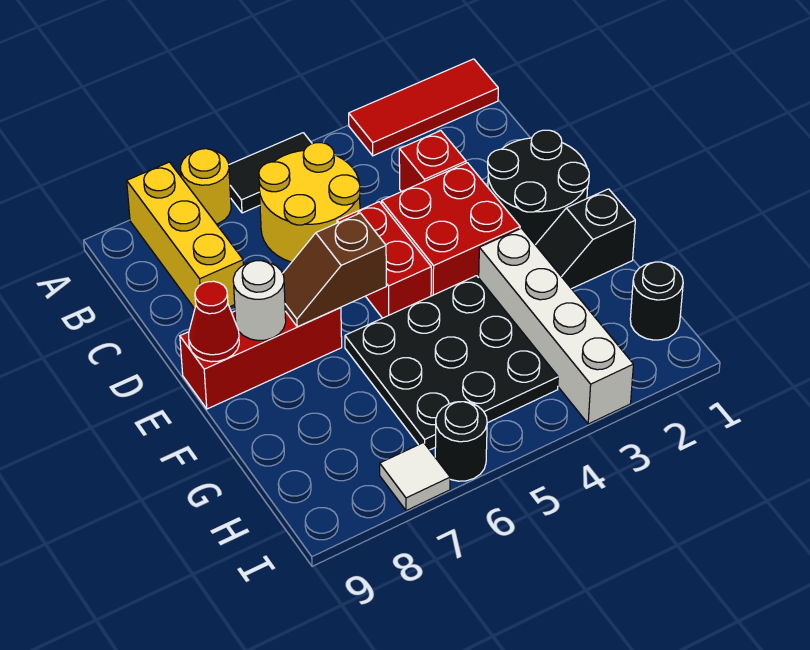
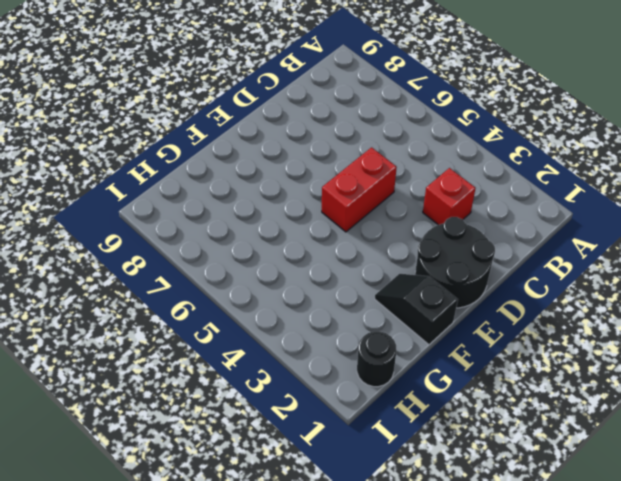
none -> red tile A1:A3 level 1
none -> black tile A5:A6 level 1
none -> yellow round brick A7 level 1

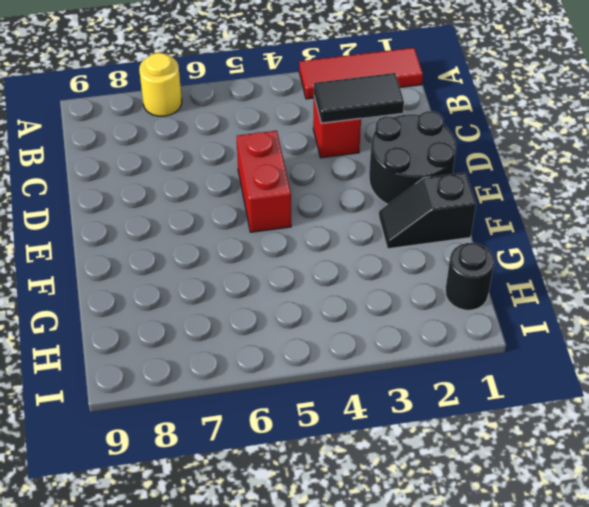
black tile C2:C3 level 2 -> black tile A5:A6 level 1
none -> yellow brick A8:C8 level 1
none -> yellow round brick B5:C6 level 1
none -> red brick D3:E4 level 1

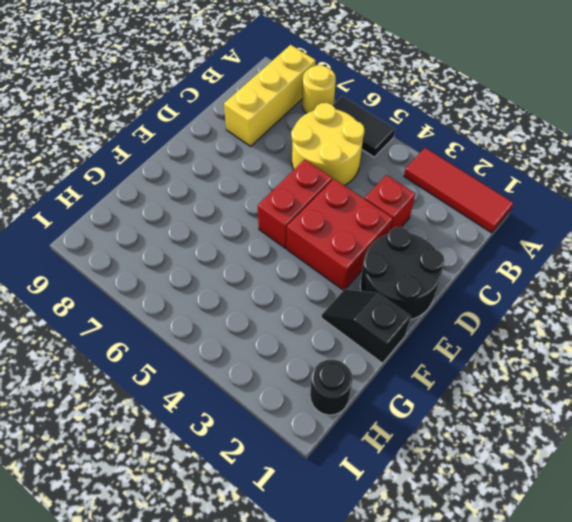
none -> red brick E7:E9 level 1
none -> white brick F3:I3 level 1
none -> black plate F4:H6 level 1

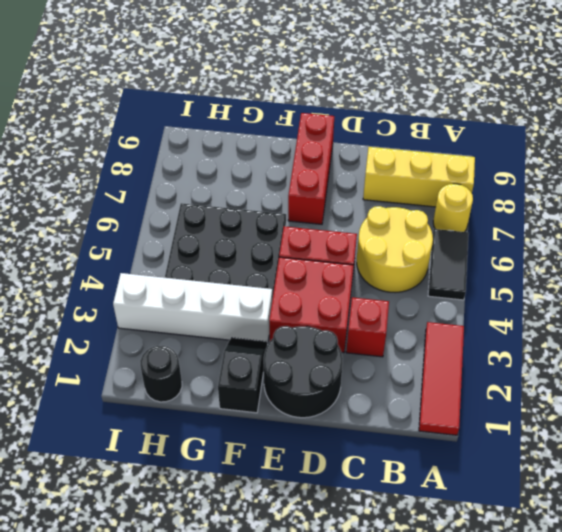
none -> black round brick I6 level 1
none -> white tile I7 level 1
none -> brown slope E6:E7 level 2 top 6

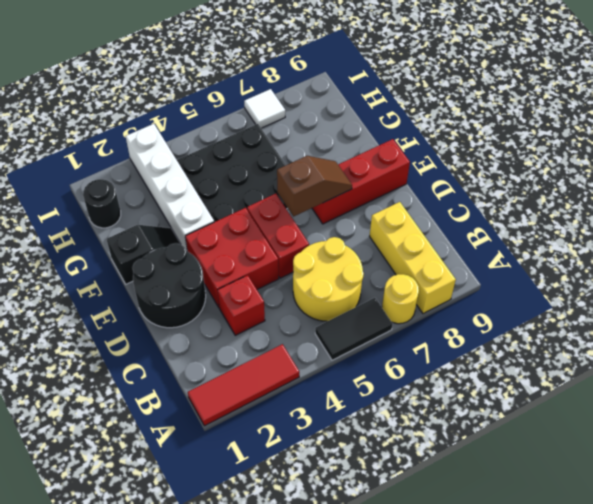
none -> black round brick I6 level 1
none -> white round brick E8 level 2
none -> red cone E9 level 2

